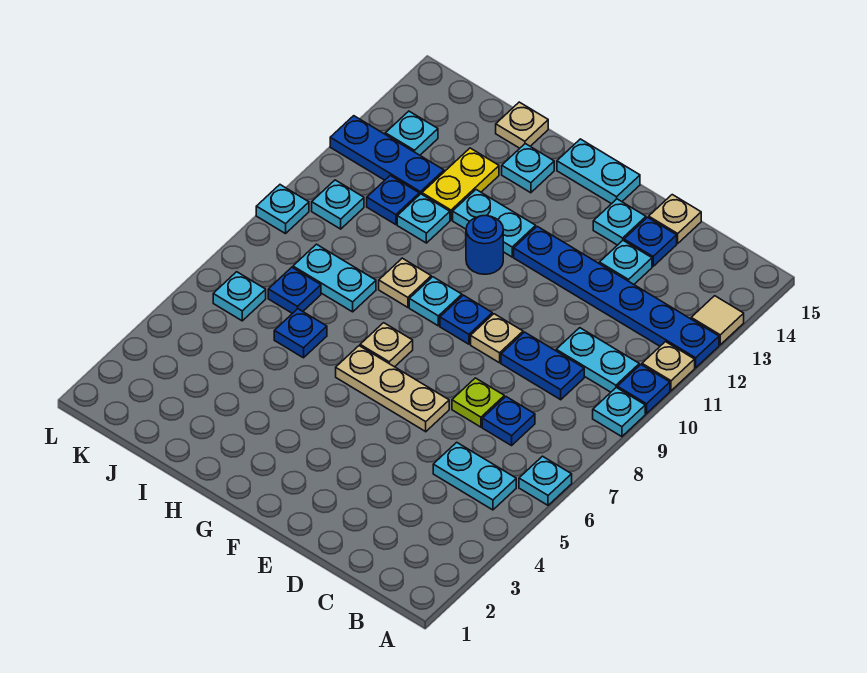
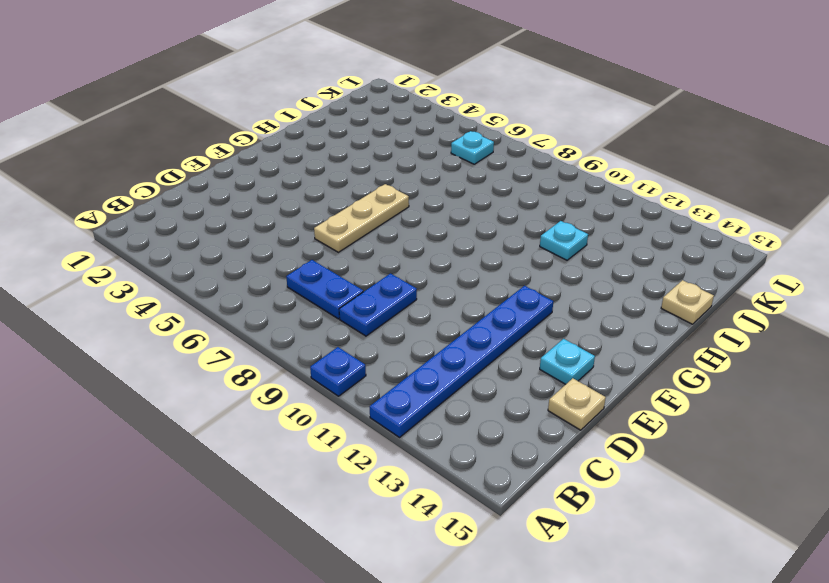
blue plate C7:C8 level 1 -> blue plate C7 level 1
none -> cyan plate A6 level 1
none -> cyan plate A9 level 1
none -> tan plate A11 level 1
none -> tan tile A13 level 1

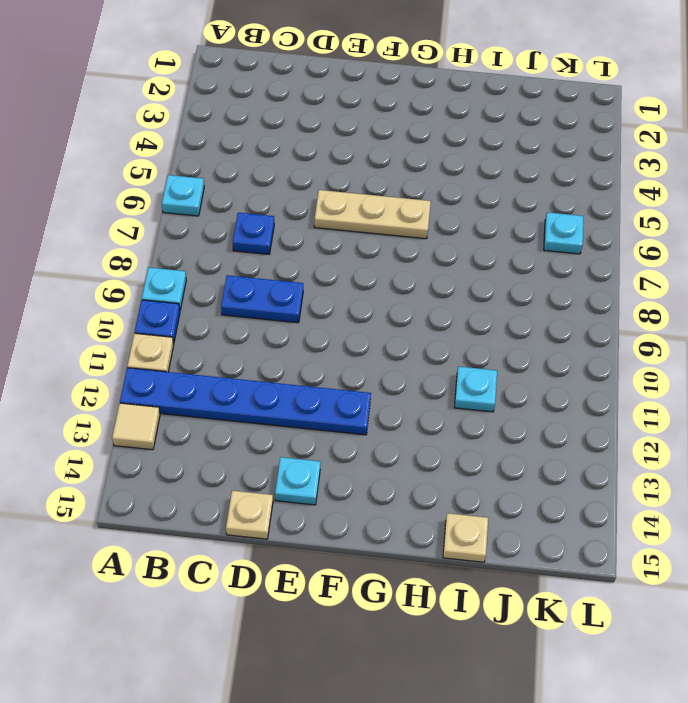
none -> cyan plate B5:C5 level 1
none -> cyan plate B10:C10 level 1
none -> lime plate D7 level 1
none -> cyan plate D13 level 1

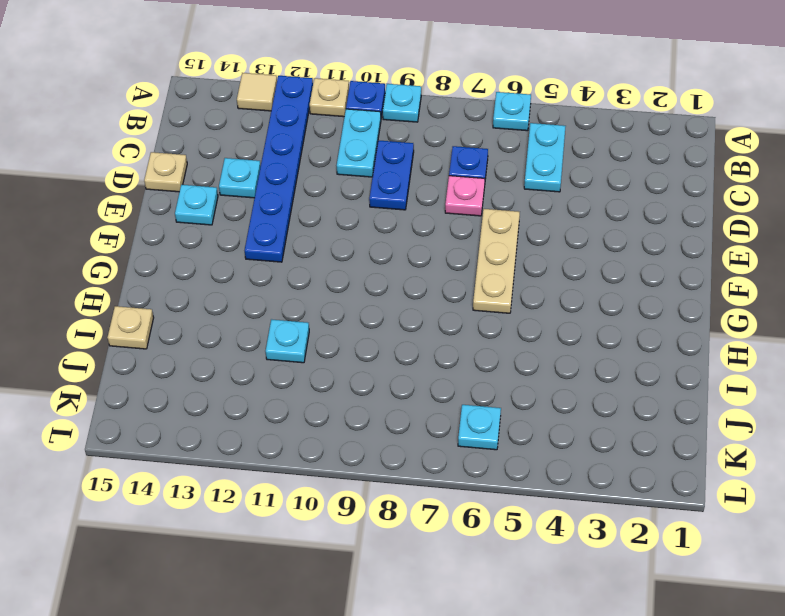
pink plate D7 level 1 -> lime plate D7 level 1
none -> blue plate D14 level 1
none -> tan plate E9 level 1
none -> blue plate F9 level 1
none -> cyan plate F15:G15 level 1

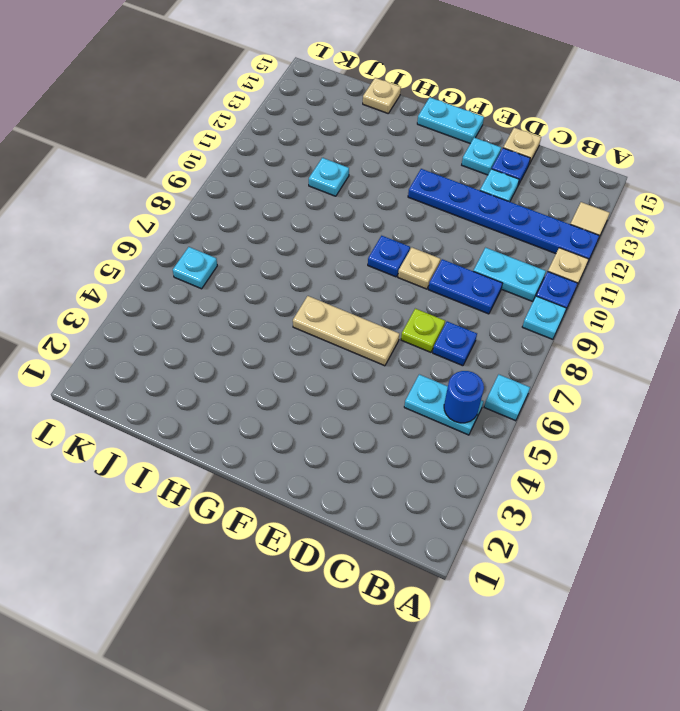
blue round brick B5 level 2 -> blue round brick G11 level 1
none -> tan plate G7 level 1
none -> cyan plate G9 level 1
none -> cyan plate G12:H12 level 1
none -> tan plate H9 level 1

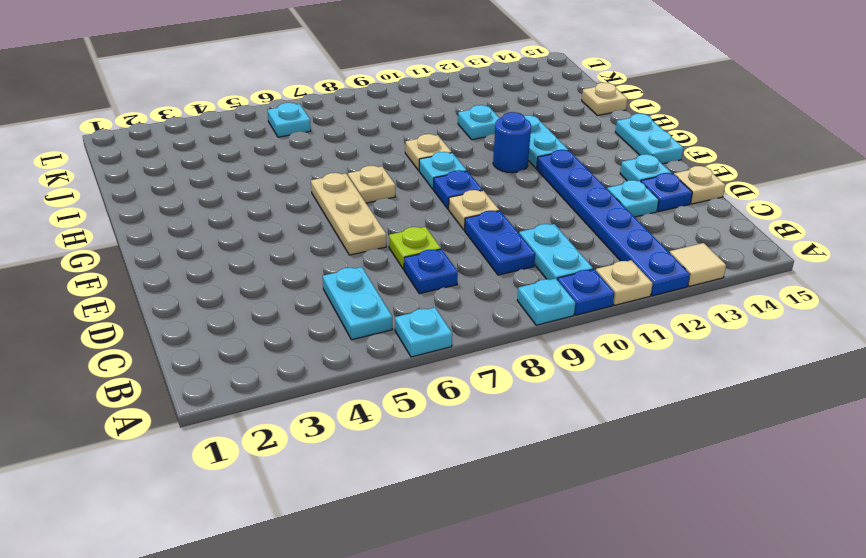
none -> cyan plate H14 level 1
none -> blue plate I6 level 1
none -> cyan plate I8:J8 level 1
none -> yellow plate I12:I13 level 1

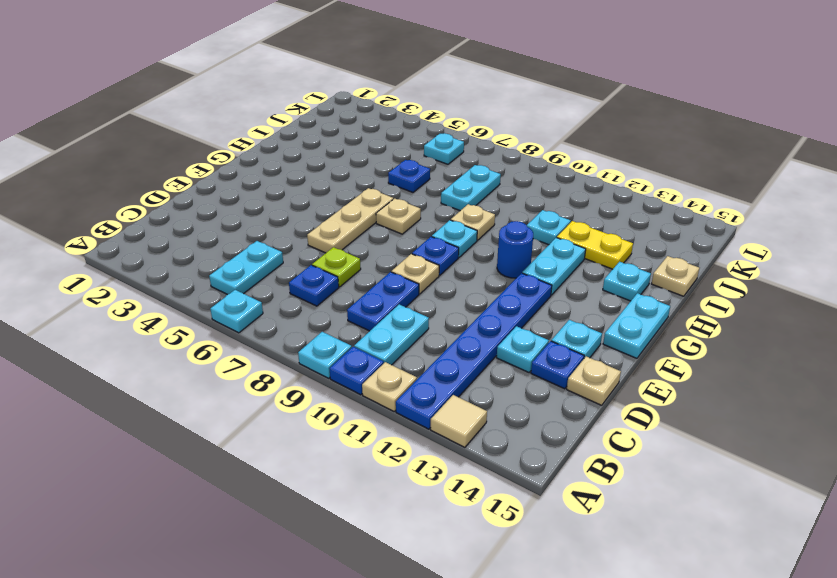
none -> blue plate J7 level 1
none -> blue plate J11 level 1
none -> blue plate J12:L12 level 1
none -> cyan plate K10 level 1

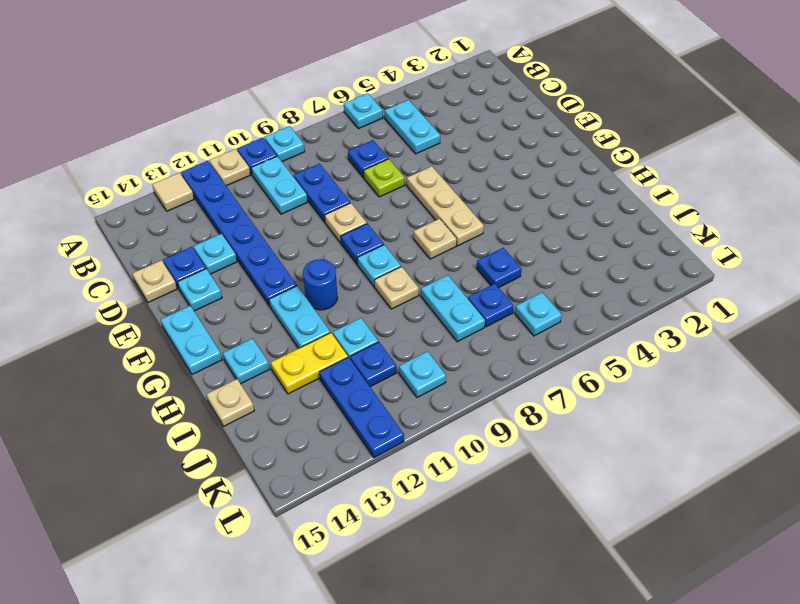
none -> cyan plate K13 level 1
none -> cyan plate L9 level 1

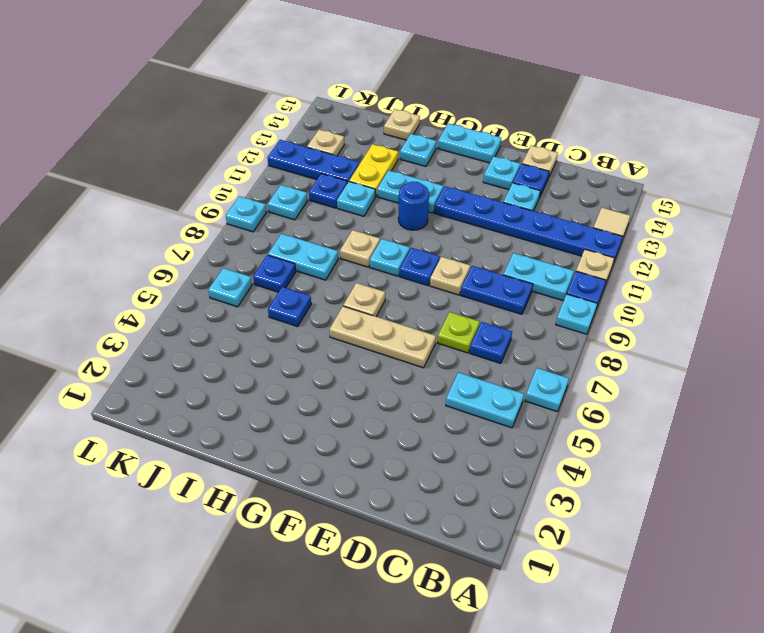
tan plate K13 level 1 -> cyan plate K13 level 1

